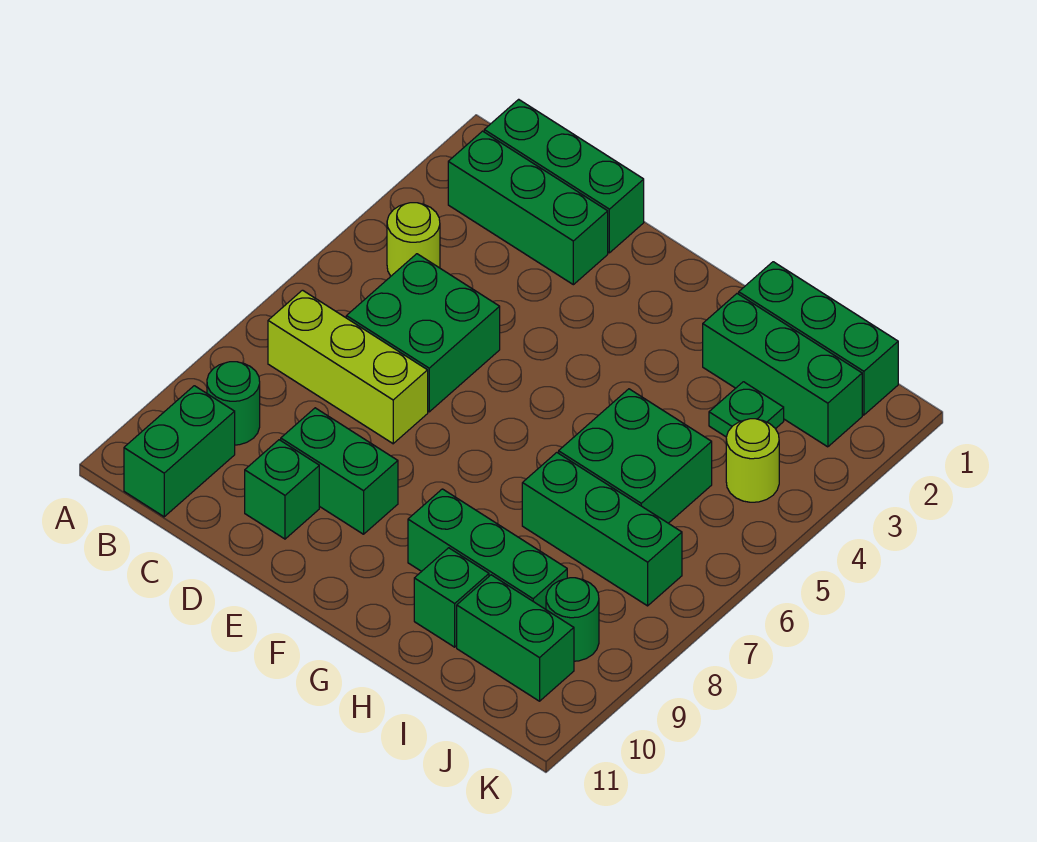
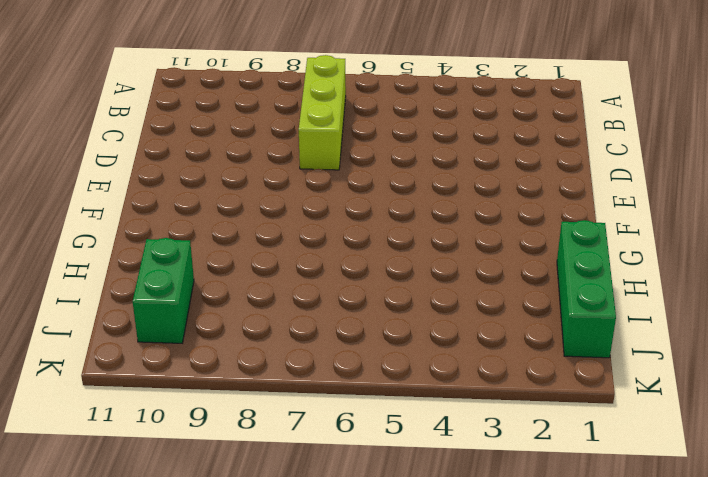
none -> green brick B1:D1 level 1
none -> green brick B2:D2 level 1
none -> lime round brick B4 level 1

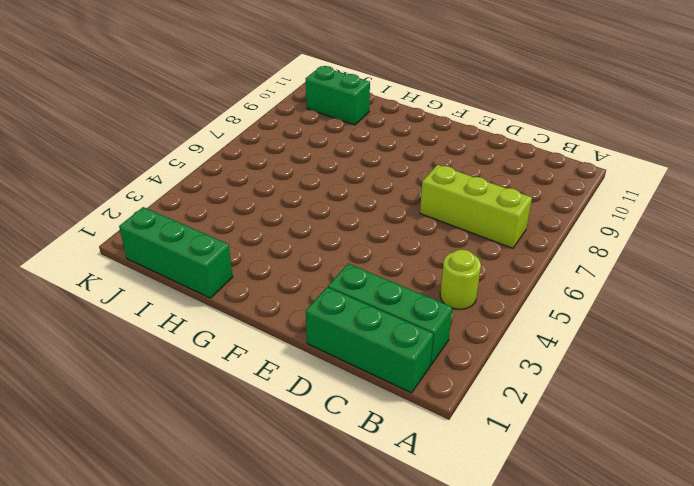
none -> green round brick B9 level 1
none -> green brick B10:B11 level 1
none -> green brick C5:D6 level 1

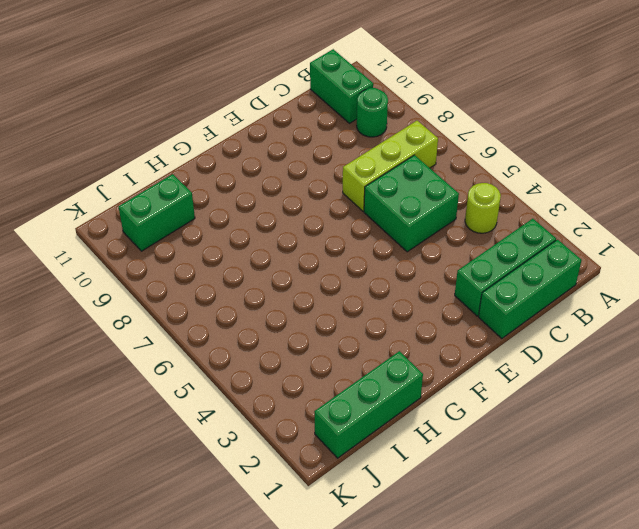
none -> green brick D9:E9 level 1
none -> green brick D10 level 1
none -> green brick G9:I9 level 1

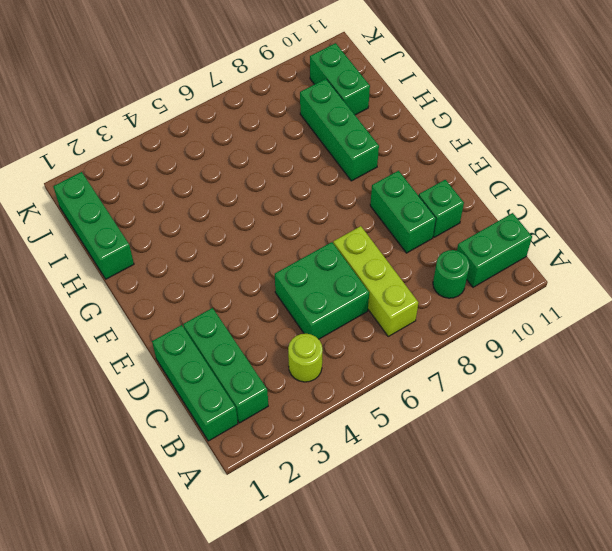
none -> green brick H2:J2 level 1
none -> green brick H5:I6 level 1
none -> green brick H7:J7 level 1

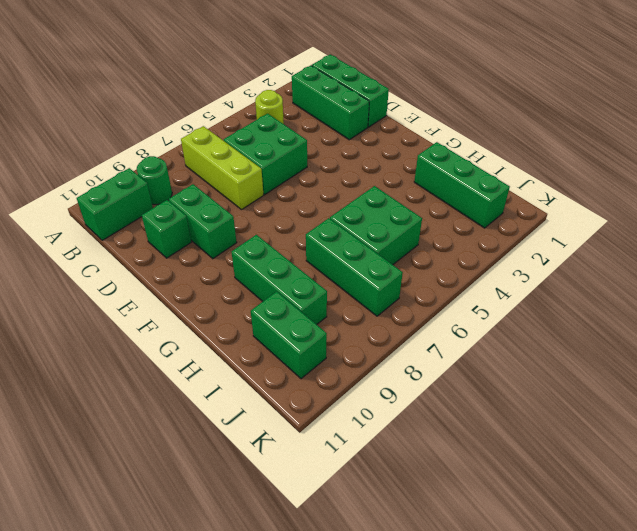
none -> green brick H1:J1 level 1
none -> green brick H10 level 1
none -> green plate I3 level 1

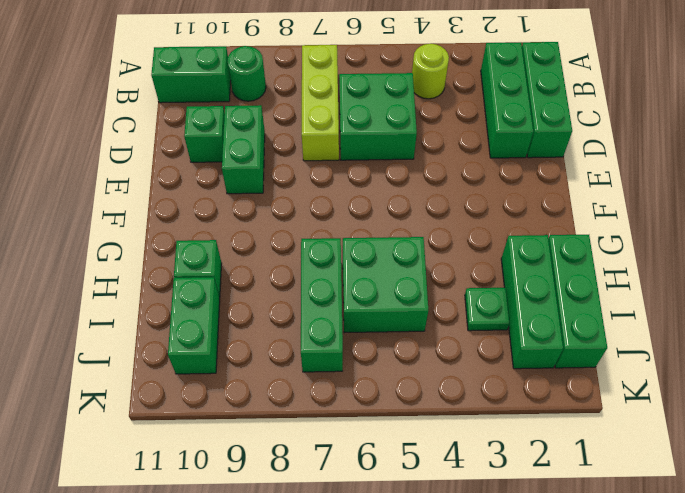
none -> green brick G9:I9 level 1
none -> lime round brick J4 level 1
none -> green round brick J9 level 1

